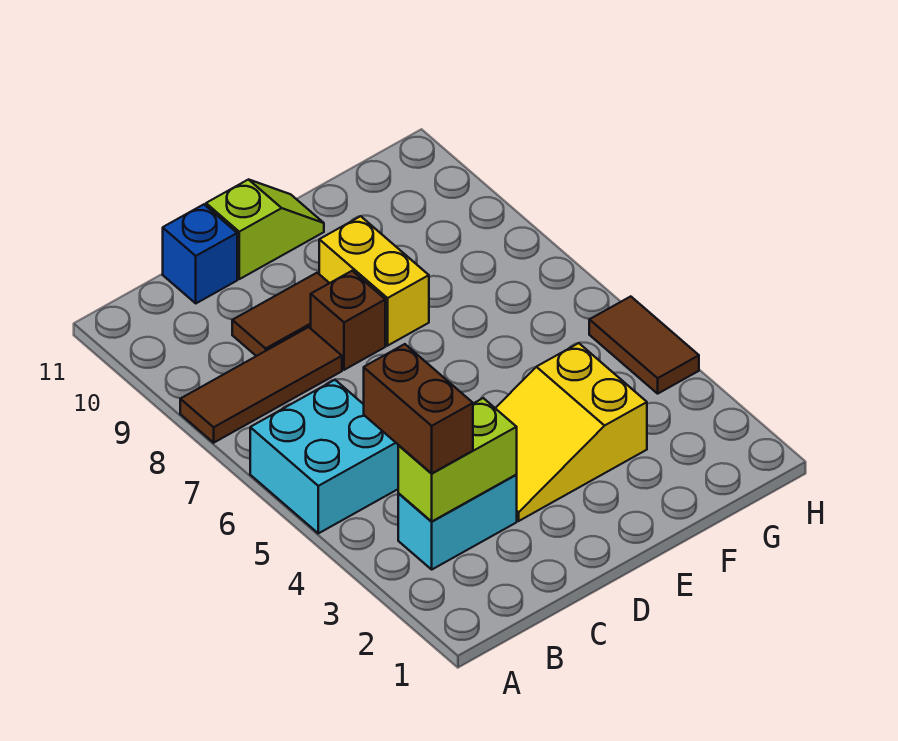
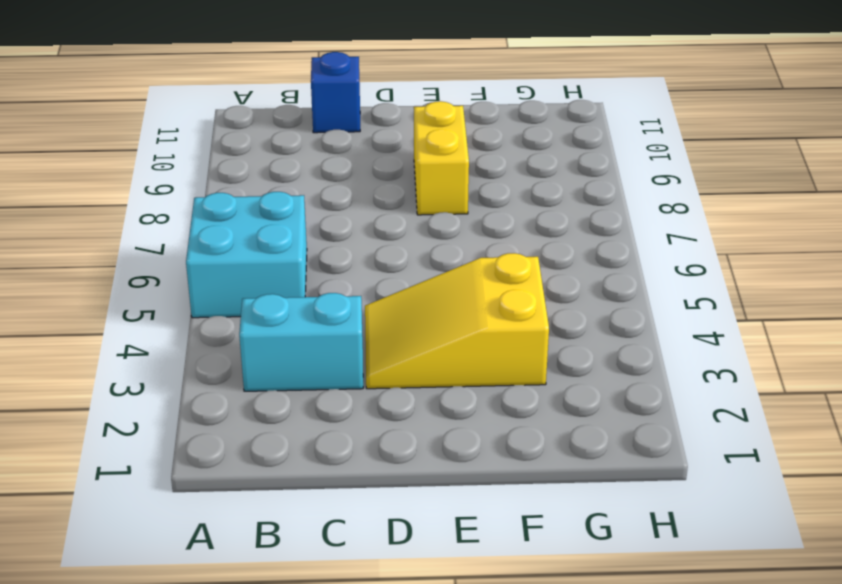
none -> brown tile A8:C8 level 1
none -> brown tile C9:D9 level 1
none -> brown brick D8 level 1

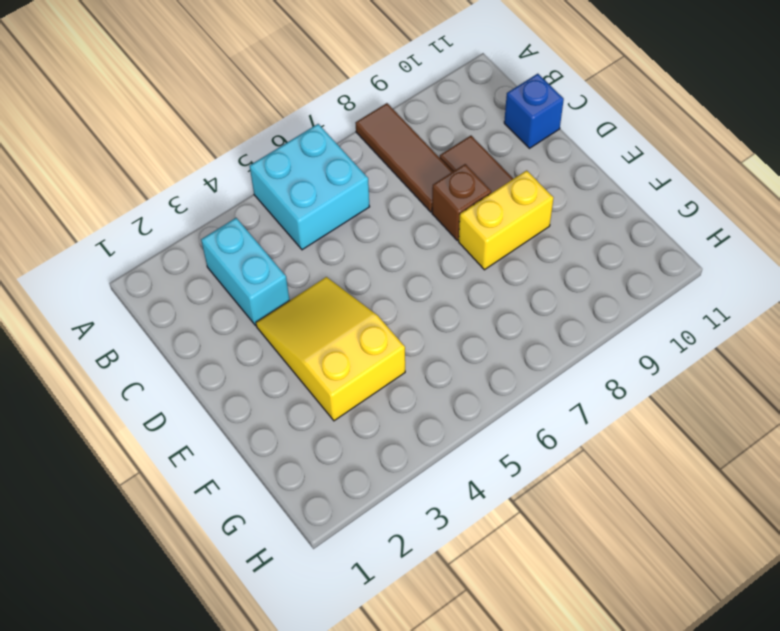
none -> lime slope D11:E11 level 1 top D
none -> brown tile H4:H5 level 1
none -> lime brick B3:C3 level 2

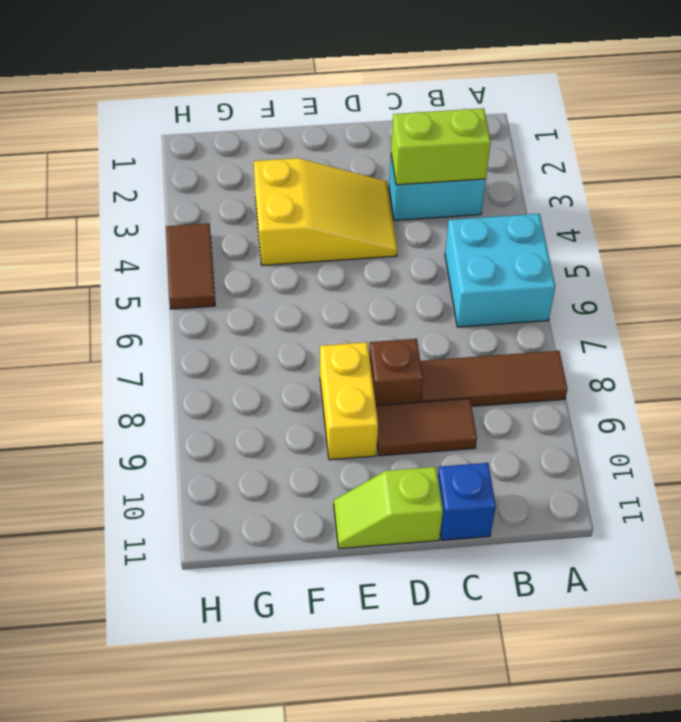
none -> brown brick B3:B4 level 3

